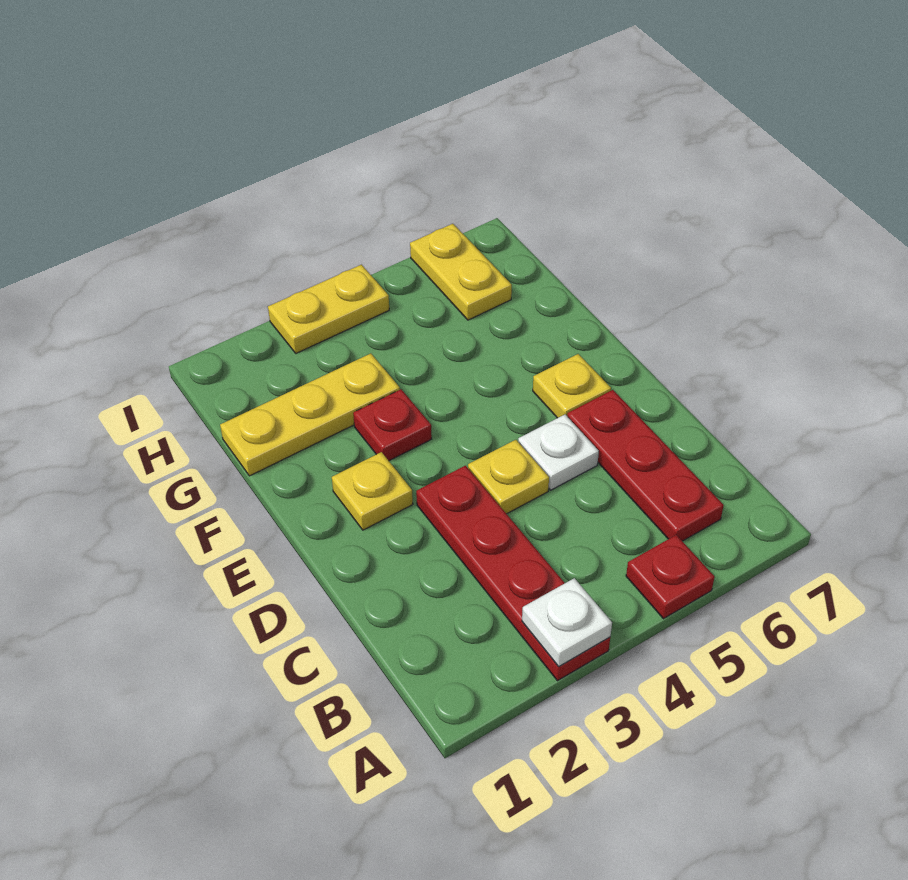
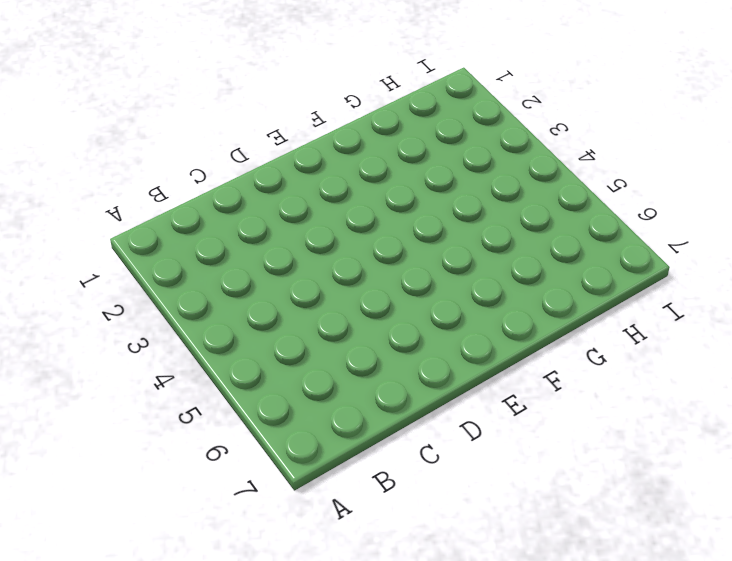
none -> red plate A3:D3 level 1
none -> red plate A5 level 1
none -> red plate B6:D6 level 1

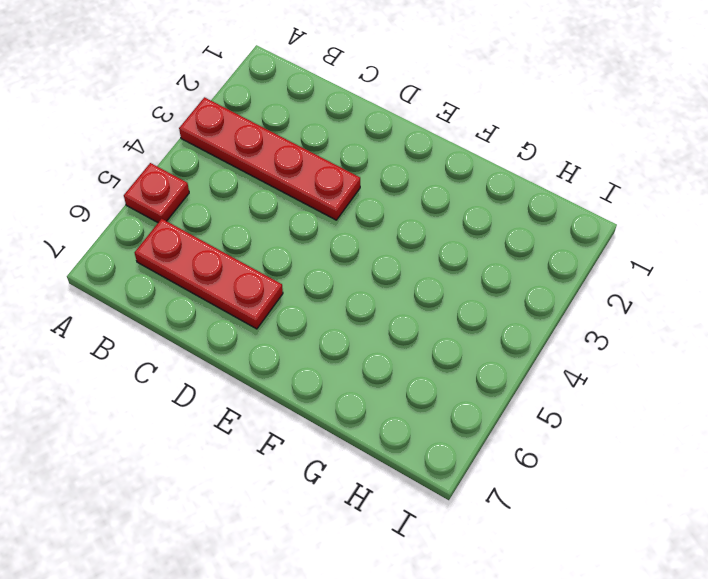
none -> yellow plate D4 level 1
none -> white plate D5 level 1
none -> yellow plate E2 level 1

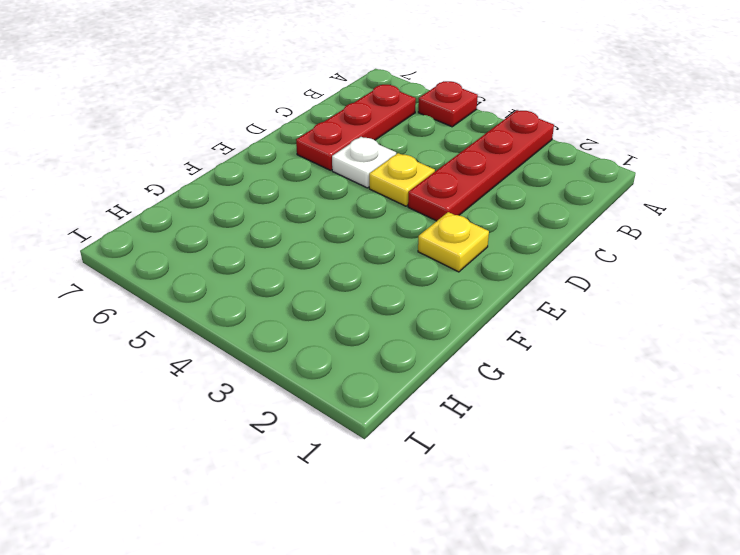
none -> yellow plate E6 level 1
none -> red plate F3 level 1
none -> yellow plate G1:G3 level 1

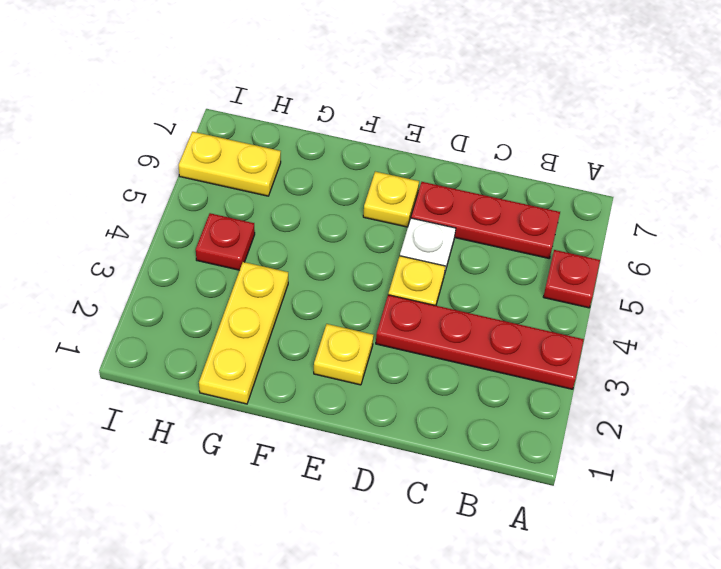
red plate H4 level 1 -> red plate F3 level 1
none -> yellow plate I3:I4 level 1
none -> white plate A3 level 2

